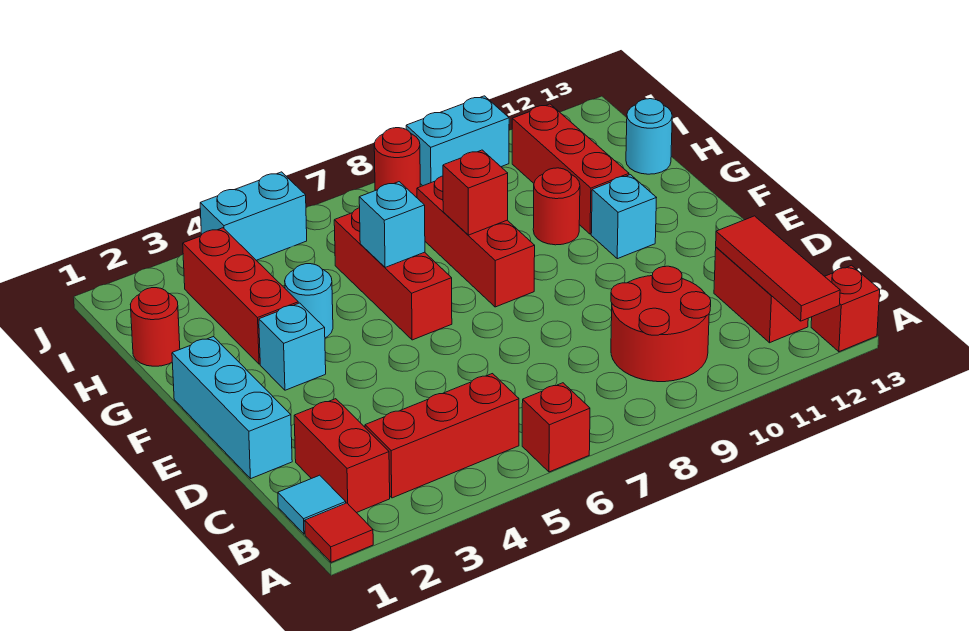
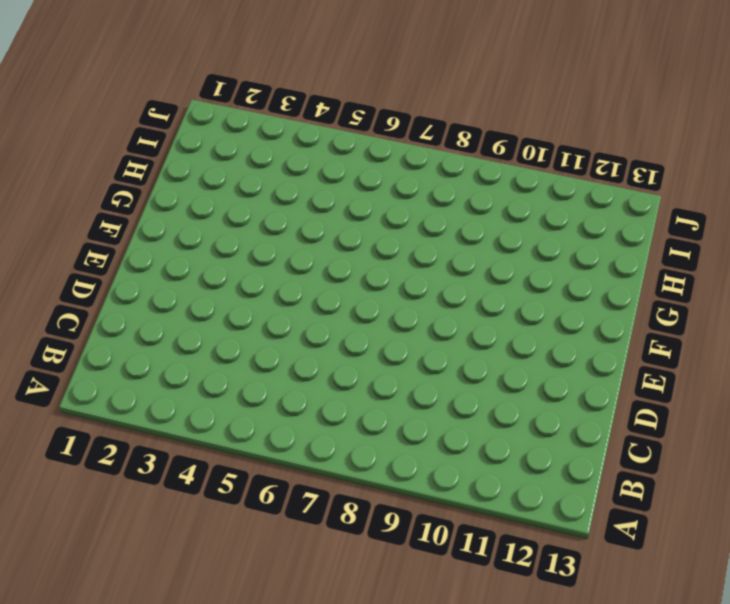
none -> red tile A1 level 1
none -> red brick A6 level 1
none -> red brick A13 level 1

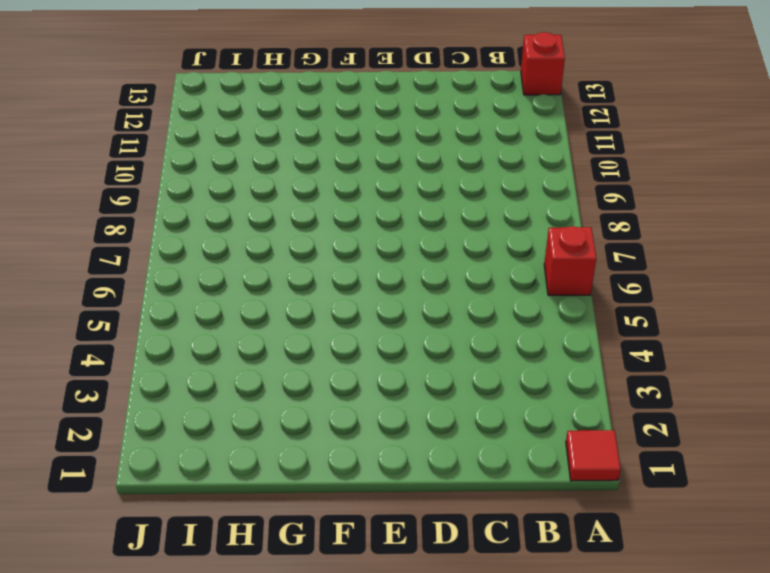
none -> cyan tile B1 level 1
none -> red brick B2:C2 level 1
none -> red brick B3:B5 level 1

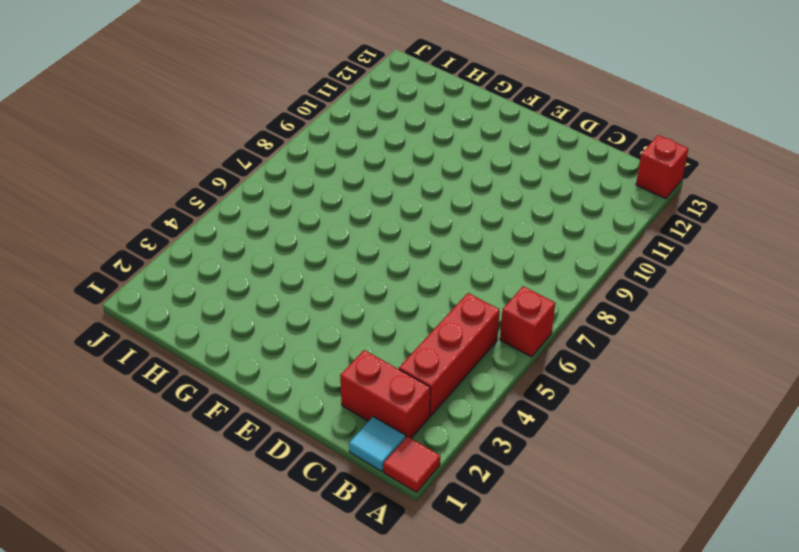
none -> red round brick B9:C10 level 1
none -> red brick B12:C12 level 1
none -> cyan brick D1:F1 level 1

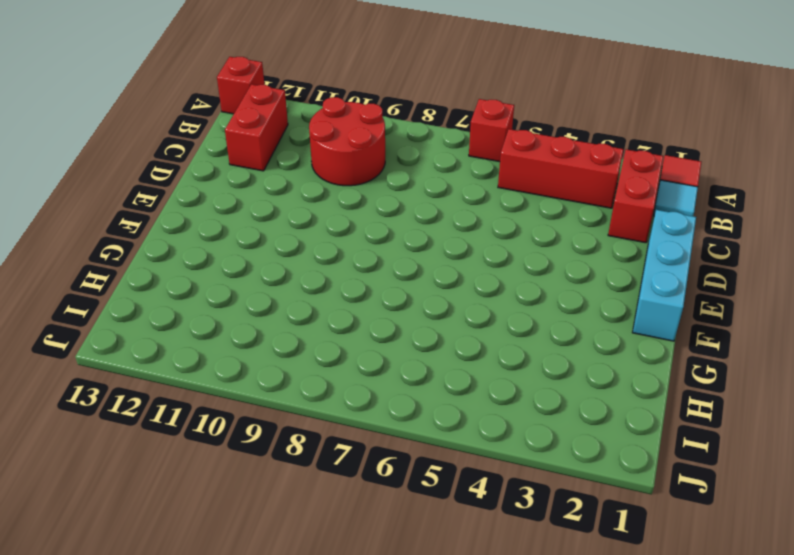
none -> cyan brick F3 level 1
none -> red brick F6:H6 level 1
none -> red brick F8:H8 level 1

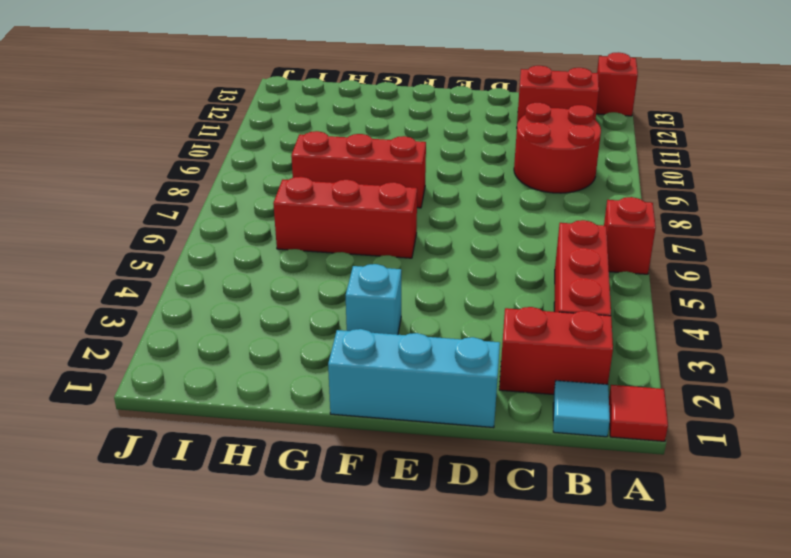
none -> cyan brick F11 level 1
none -> red brick G3:I3 level 1
none -> cyan round brick G4 level 1

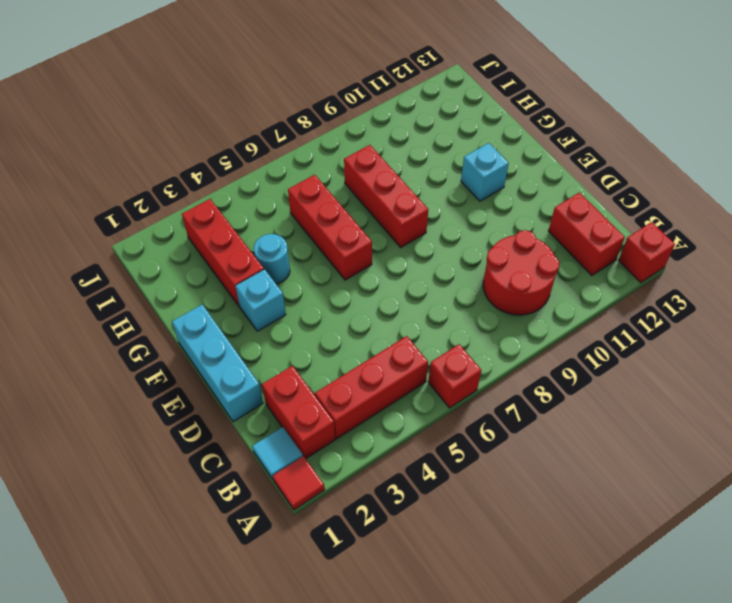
none -> red round brick G10 level 1
none -> red brick G11:I11 level 1
none -> red round brick H1 level 1

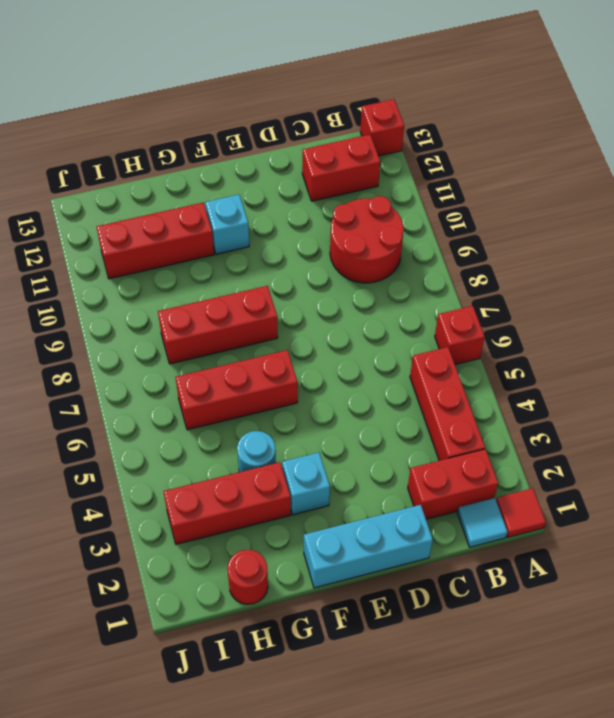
none -> red round brick G10 level 1
none -> cyan round brick H13 level 1
none -> cyan brick J4:J5 level 1

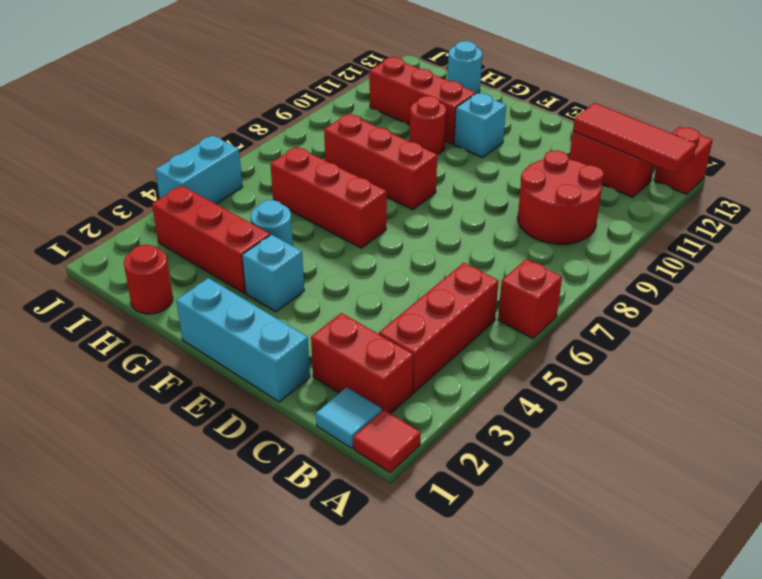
none -> red round brick J8 level 1
none -> cyan brick J9:J10 level 1
none -> cyan brick G6 level 2

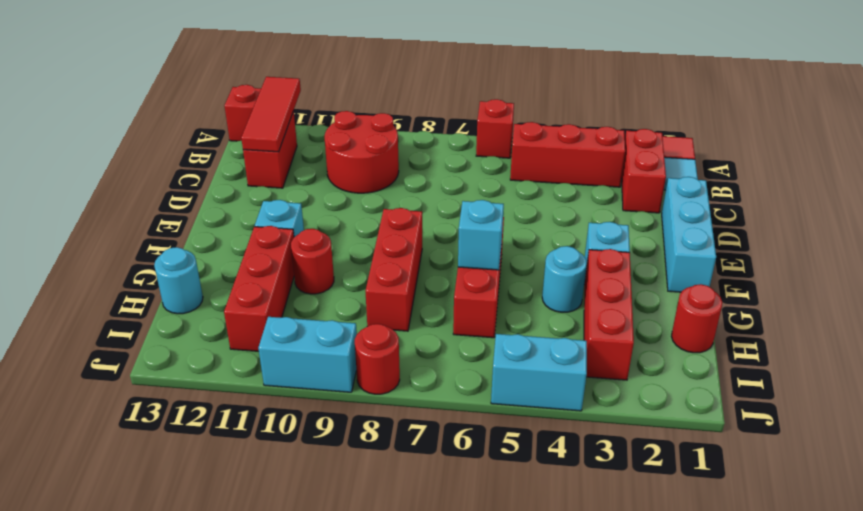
none -> red brick G8 level 2

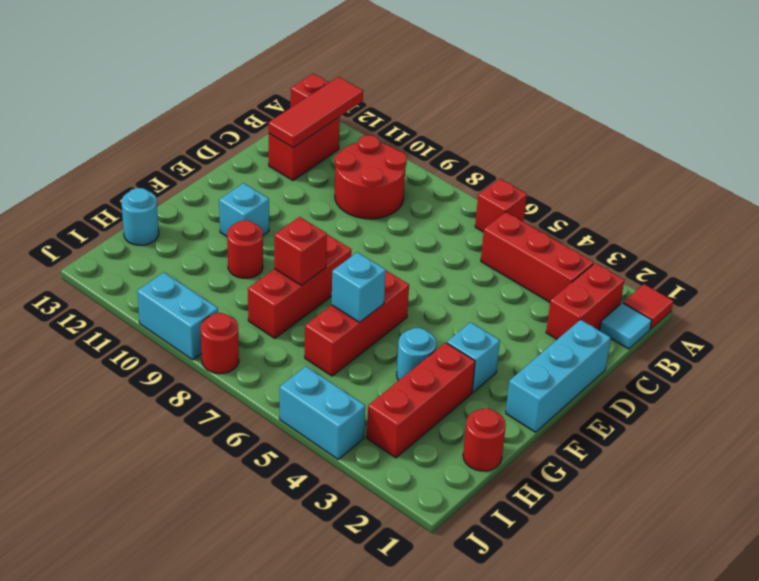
none -> red brick G11:I11 level 1

